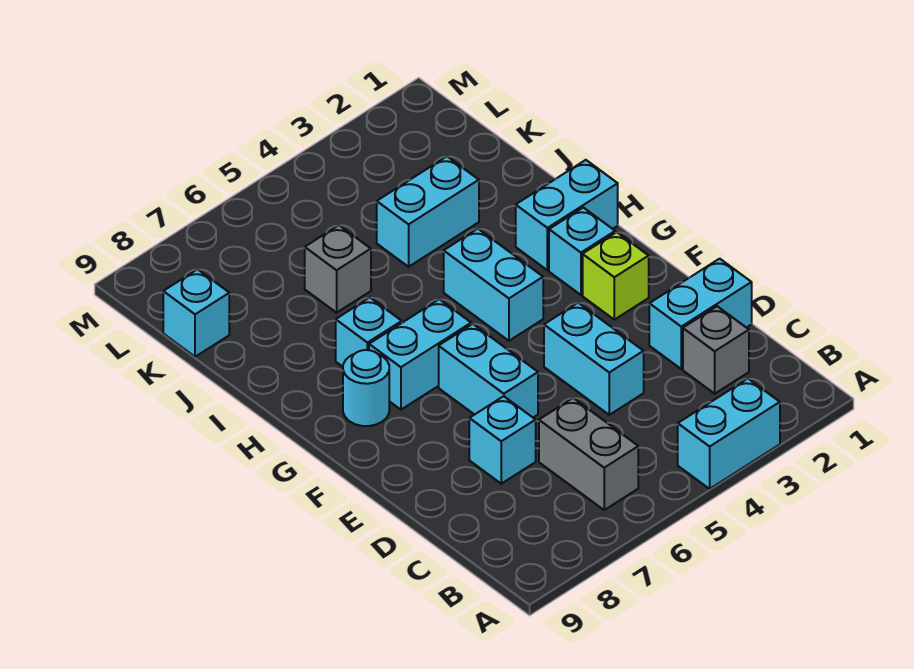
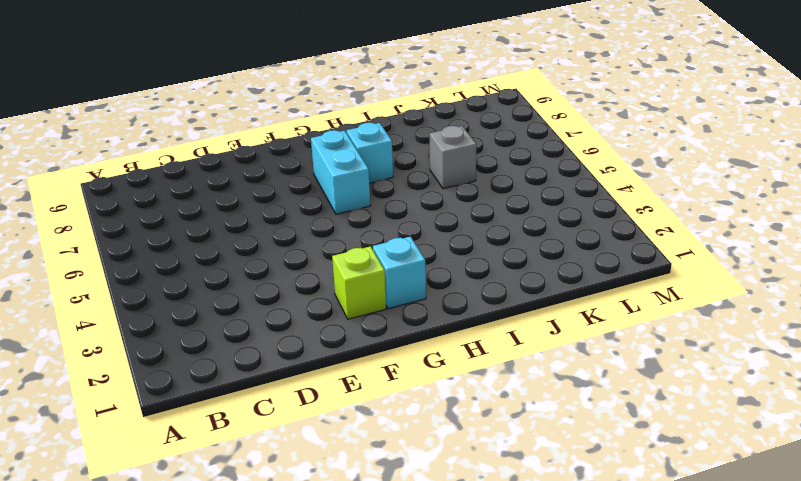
none -> cyan brick A3:A4 level 1
none -> grey brick B6:C6 level 1
none -> grey brick C2 level 1

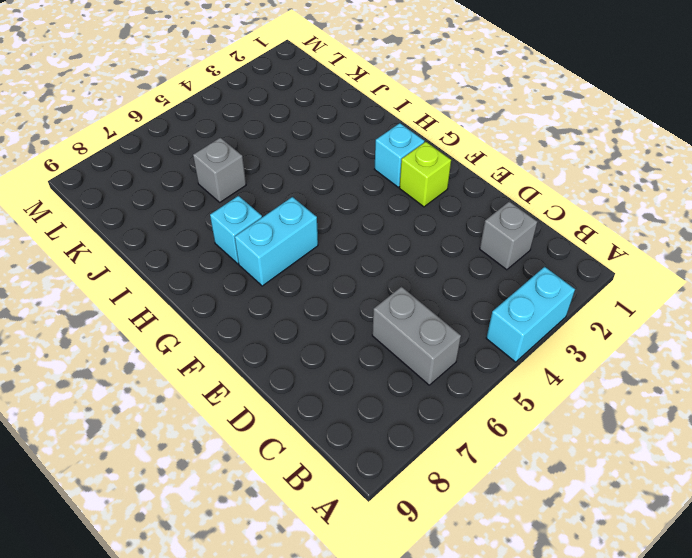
none -> cyan brick D1:D2 level 1
none -> cyan brick D4:E4 level 1
none -> cyan brick D7 level 1

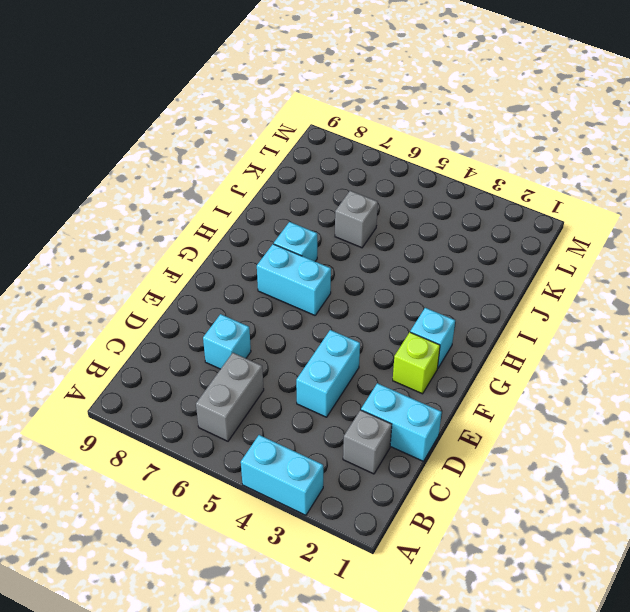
none -> cyan brick E6:F6 level 1
none -> cyan brick G4:H4 level 1
none -> cyan round brick G8 level 1

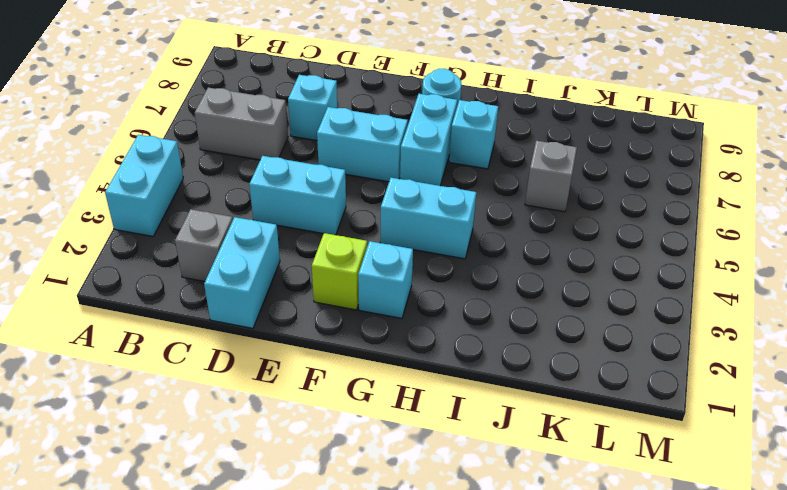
none -> cyan brick H1:H2 level 1
none -> cyan brick J3:J4 level 1
none -> cyan brick K9 level 1

